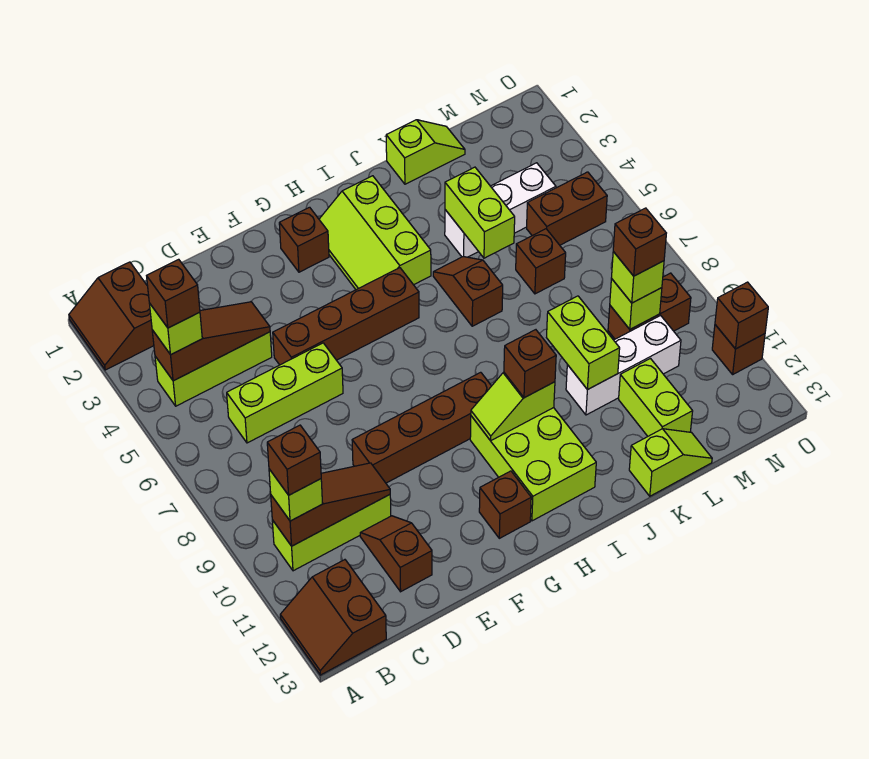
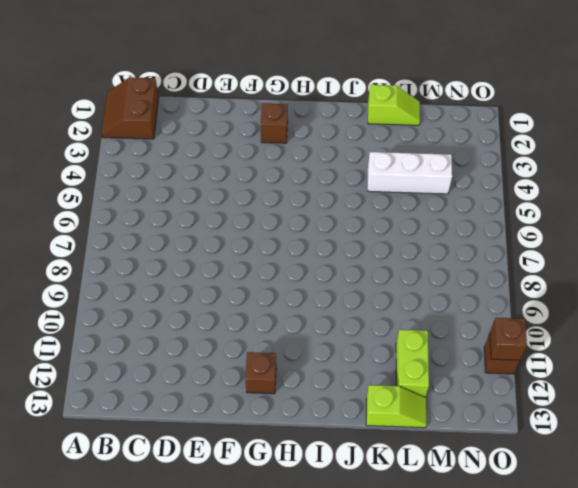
none -> brown slope A12:B13 level 1 top B
none -> lime brick B4:D4 level 1
none -> lime brick B10:D10 level 1
none -> lime brick C6:E6 level 1

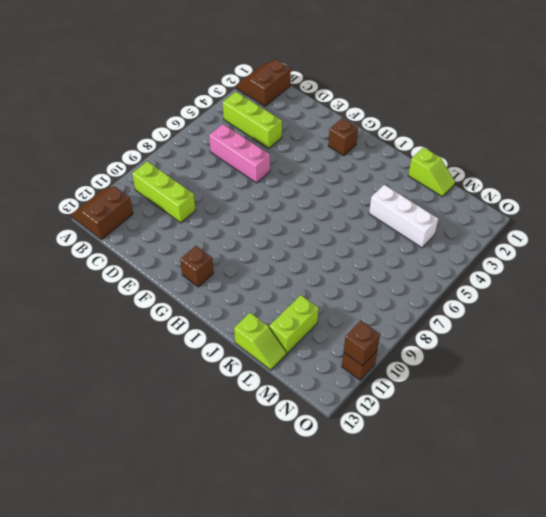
pink brick C6:E6 level 1 -> lime brick C6:E6 level 1
none -> brown slope D11:D12 level 1 top 12
none -> brown brick E5:H5 level 1
none -> brown brick E9:H9 level 1
none -> lime slope H2:I4 level 1 top I

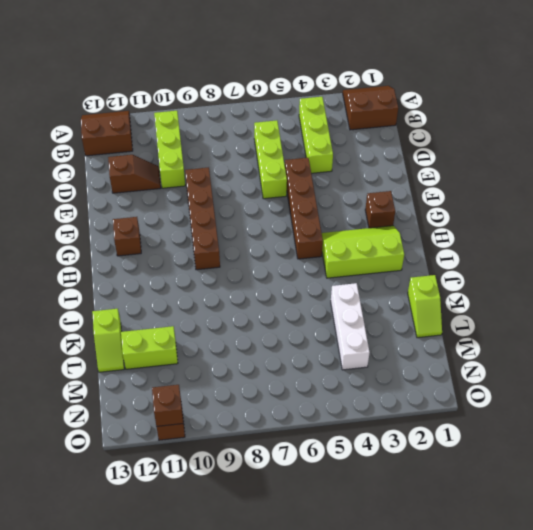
none -> lime brick H10:I12 level 1
none -> brown slope J5:J6 level 1 top 6
none -> white brick K10:M10 level 1
none -> brown brick L6 level 1

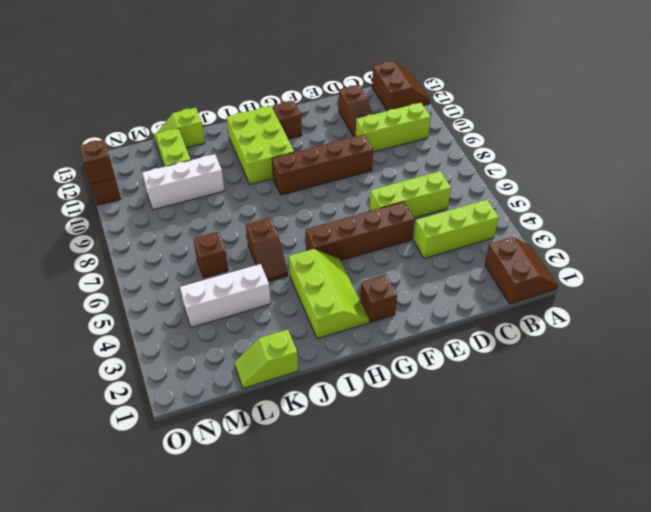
none -> brown brick M5:N5 level 1
none -> brown brick M9:N9 level 1
none -> brown slope B4:D4 level 2 top B
none -> brown slope B10:D10 level 2 top B

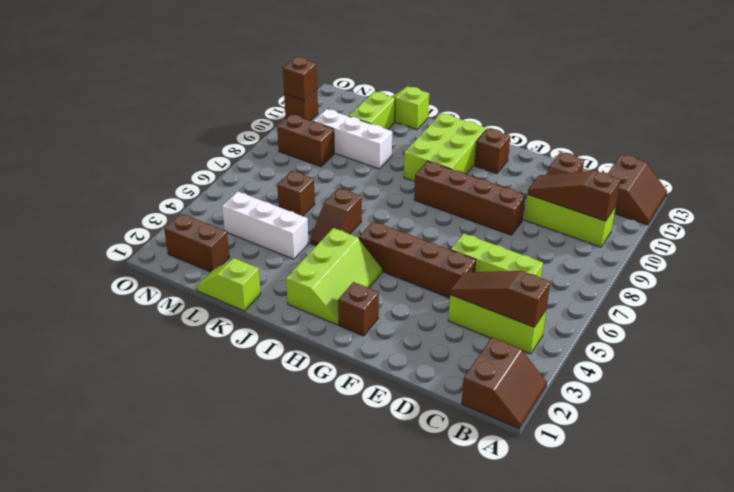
brown brick M2:N2 level 1 -> brown brick M5:N5 level 1
none -> lime slope H10:I10 level 2 top I
none -> lime brick K4:K5 level 2
none -> lime brick K9:K10 level 2
none -> lime brick M9 level 2

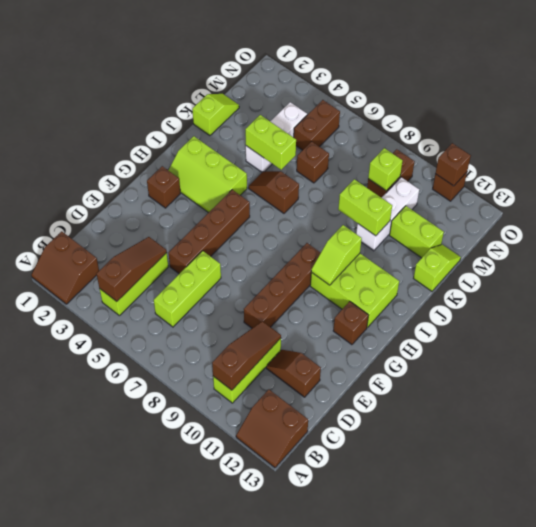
none -> lime brick B4 level 3
none -> lime brick B10 level 3
none -> brown brick I10 level 3
none -> lime brick M9 level 3

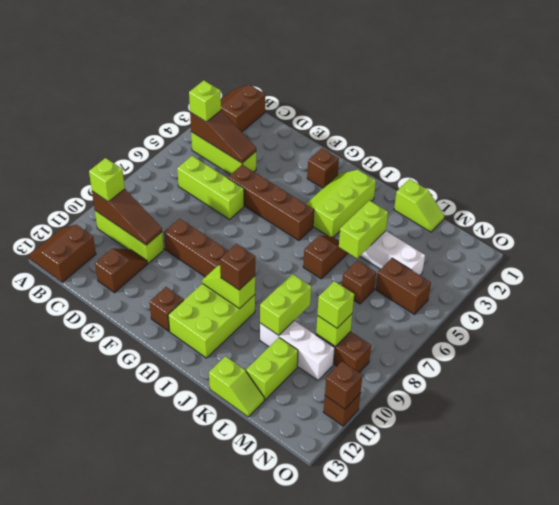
none -> brown brick B4 level 4
none -> brown brick B10 level 4
none -> brown brick M9 level 4

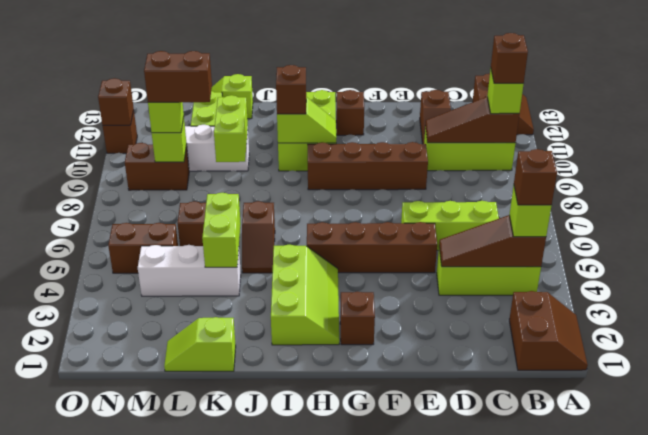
brown brick L9:M9 level 4 -> brown brick M9 level 4

